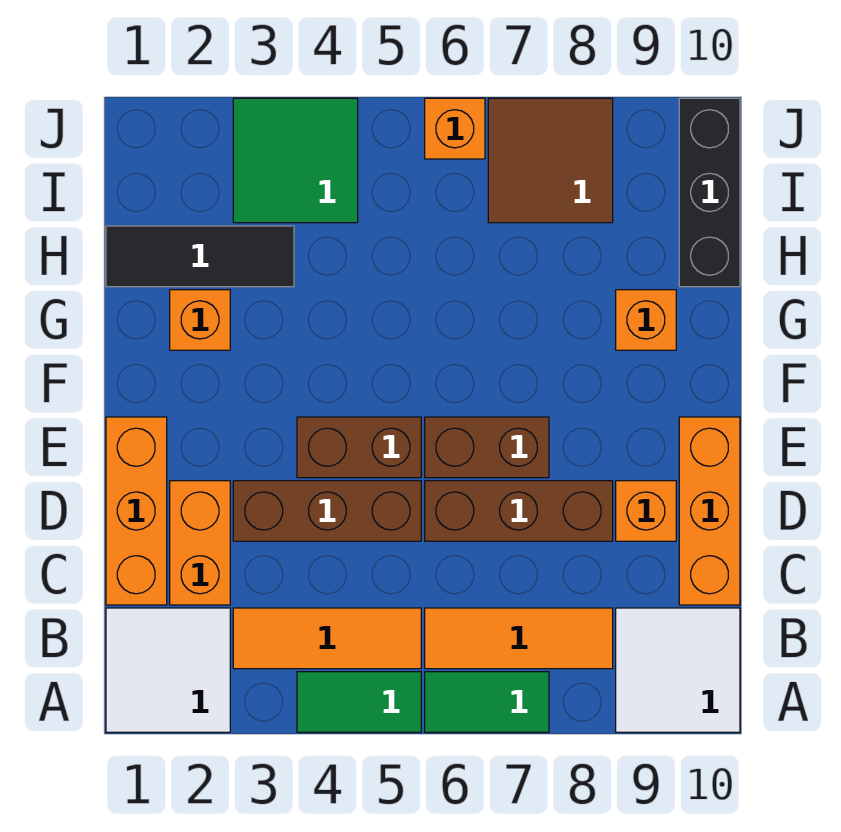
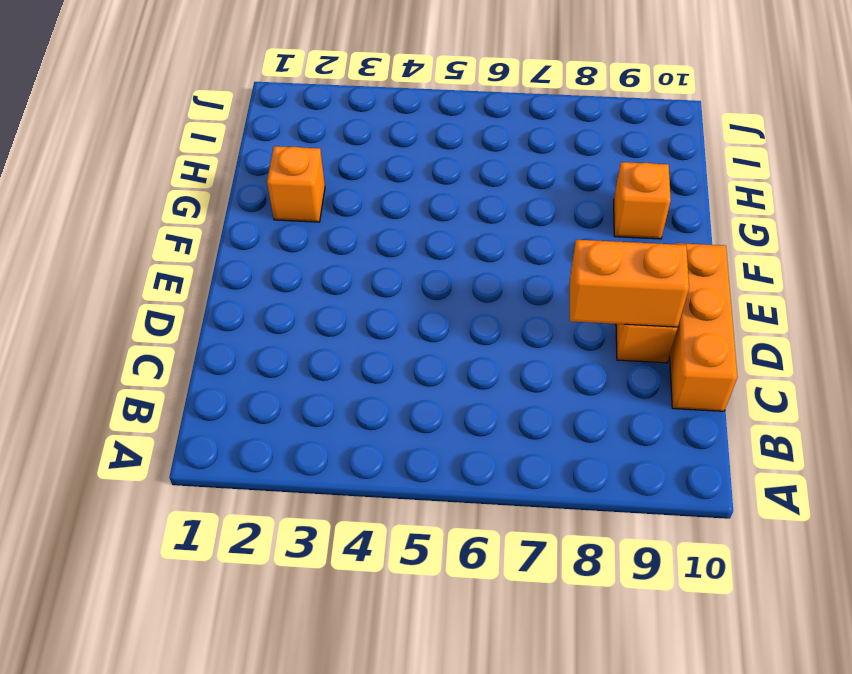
orange brick D8:D9 level 2 -> orange brick C2:D2 level 1
none -> white tile A1:B2 level 1
none -> green tile A4:A5 level 1
none -> green tile A6:A7 level 1

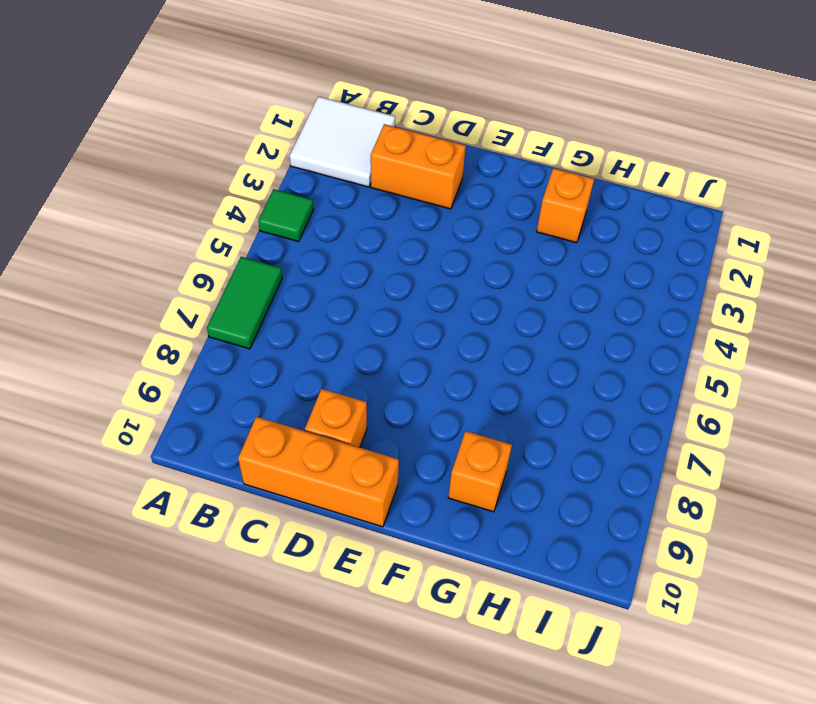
green tile A4 level 1 -> green tile A4:A5 level 1
none -> white tile A9:B10 level 1
none -> orange tile B3:B5 level 1
none -> orange tile B6:B8 level 1

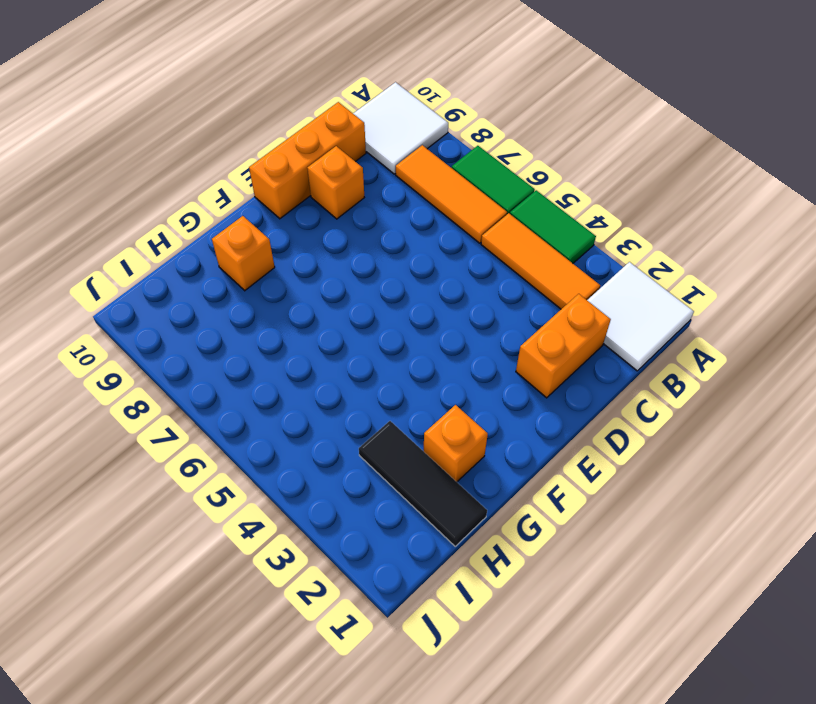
none -> orange brick C1:E1 level 1
none -> brown brick D3:D5 level 1
none -> brown brick D6:D8 level 1

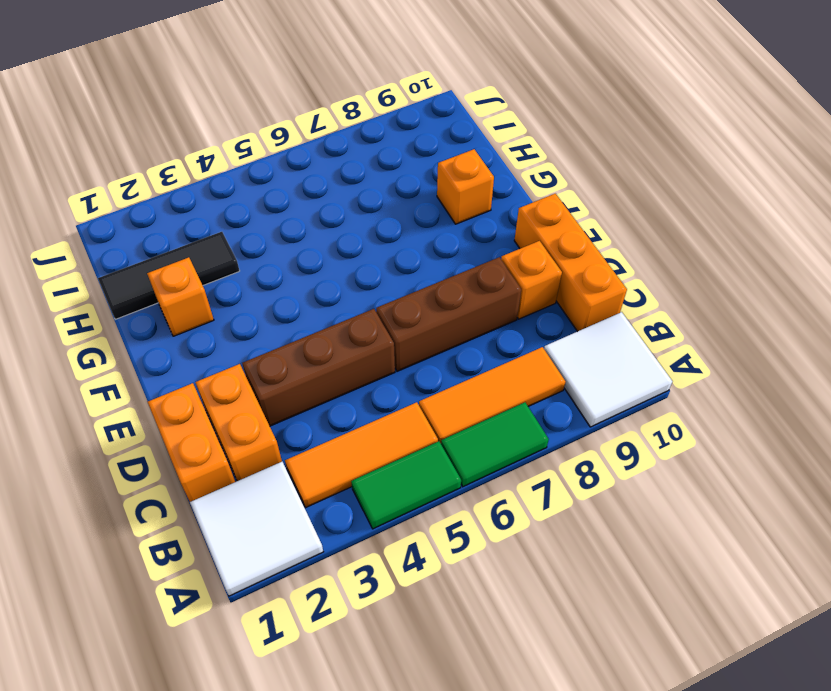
orange brick C1:D1 level 1 -> orange brick C1:E1 level 1
none -> brown brick E4:E5 level 1
none -> brown brick E6:E7 level 1
none -> black brick H10:J10 level 1

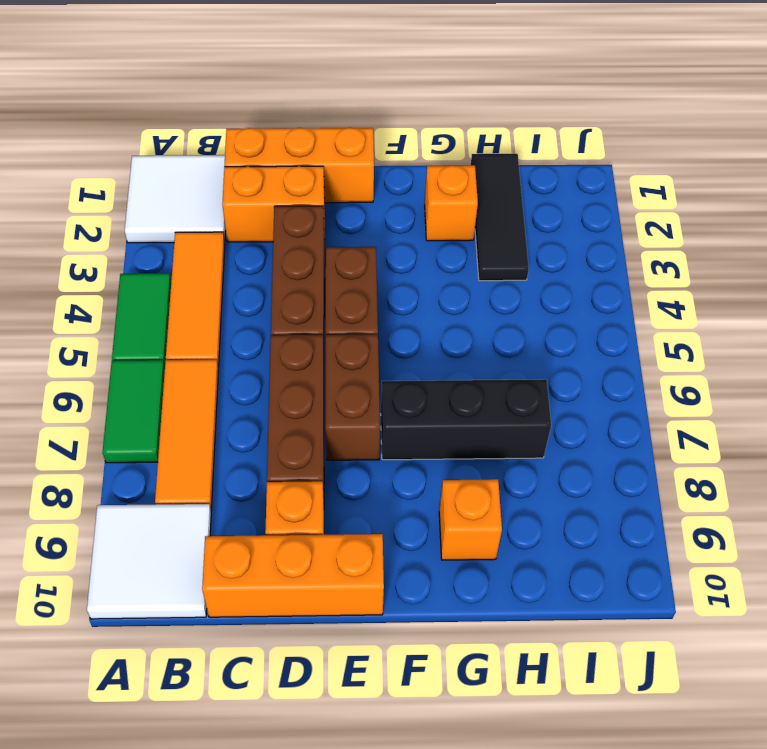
black brick F7:H7 level 1 -> black brick H10:J10 level 1
none -> green tile I3:J4 level 1
none -> brown tile I7:J8 level 1
none -> orange brick J6 level 1

